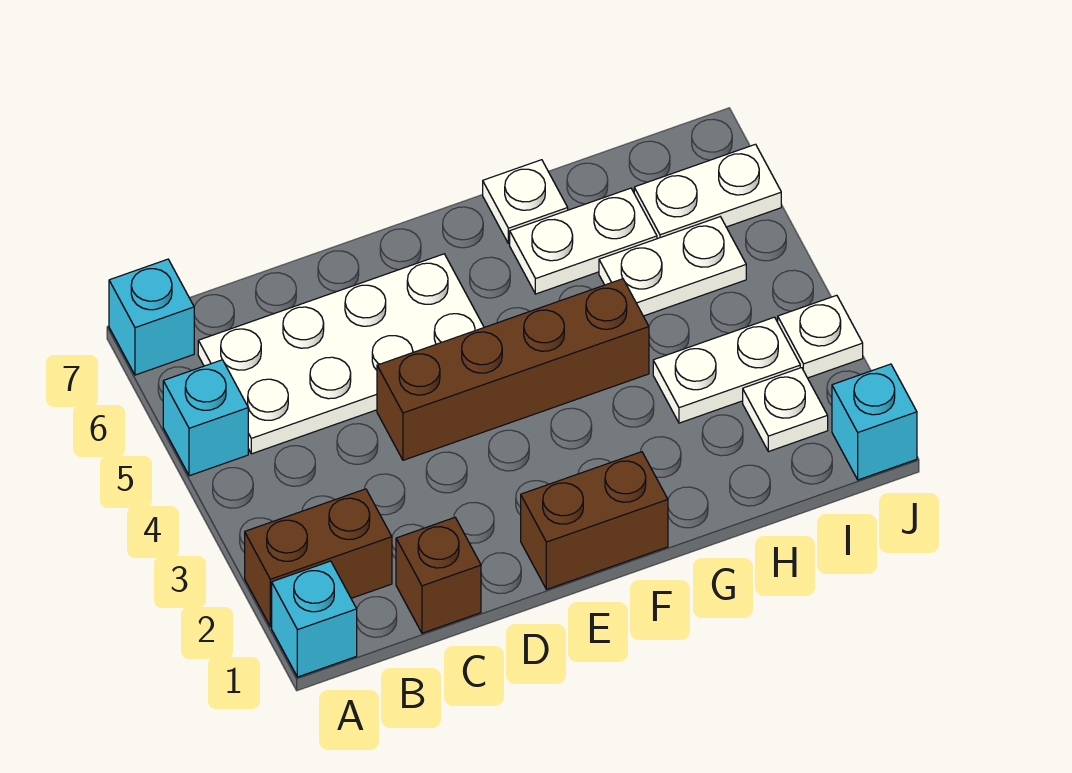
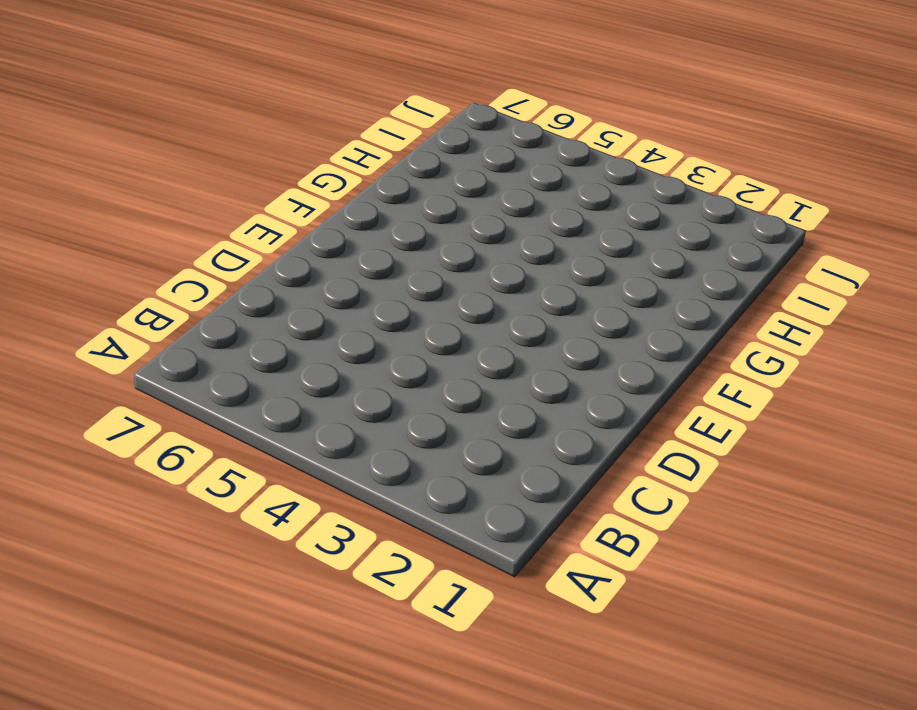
none -> cyan brick A1 level 1
none -> brown brick A2:B2 level 1
none -> cyan brick A5 level 1

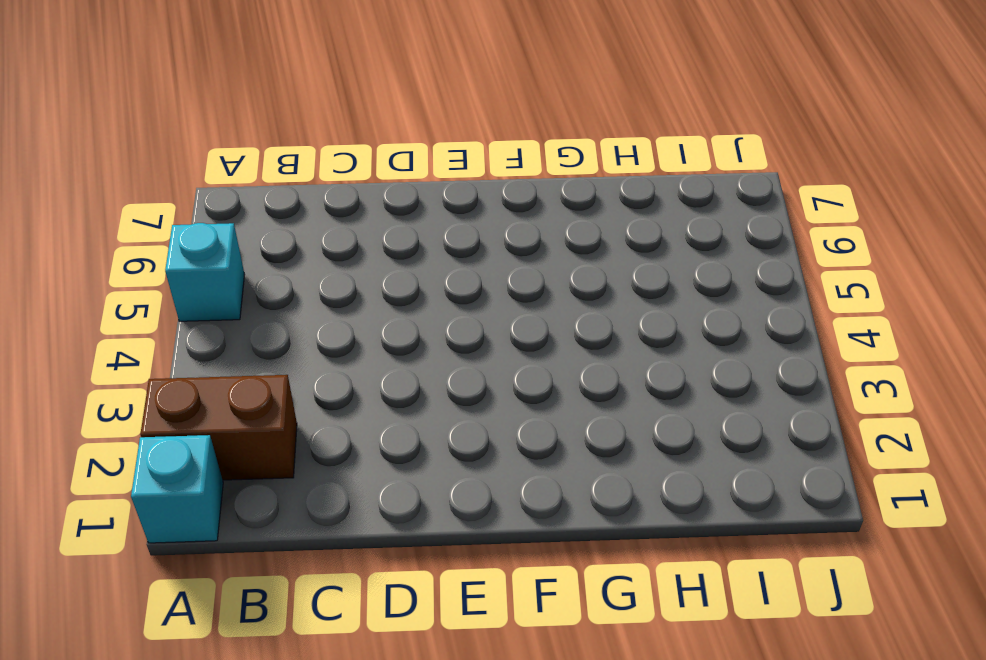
none -> cyan brick A7 level 1
none -> white plate B5:E6 level 1
none -> brown brick C1 level 1

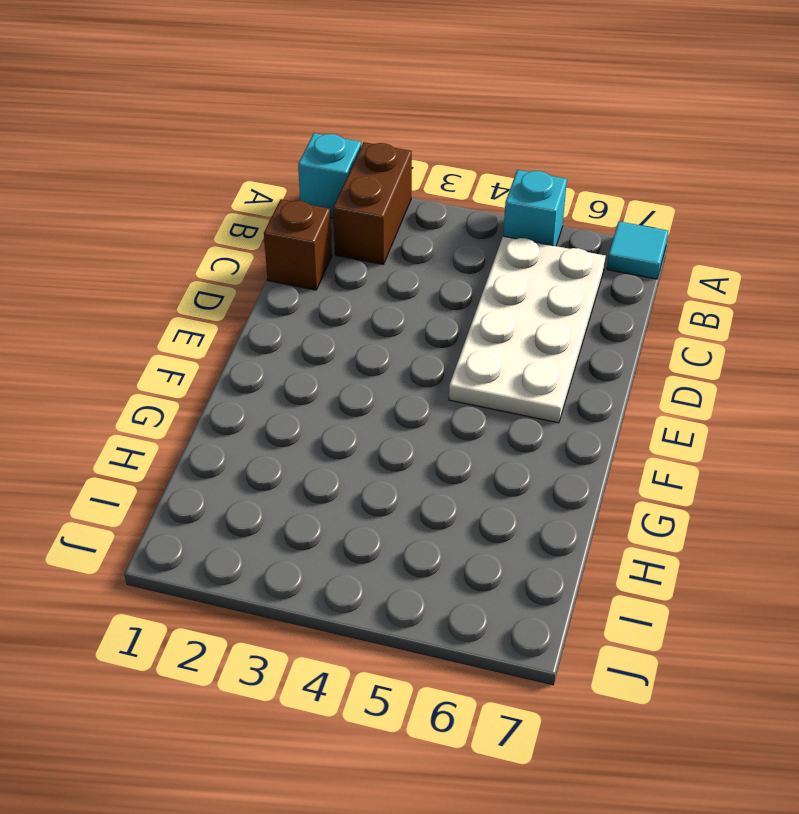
cyan tile A7 level 1 -> cyan brick A7 level 1
none -> brown brick D4:G4 level 1
none -> brown brick E1:F1 level 1
none -> white plate G6:H6 level 1

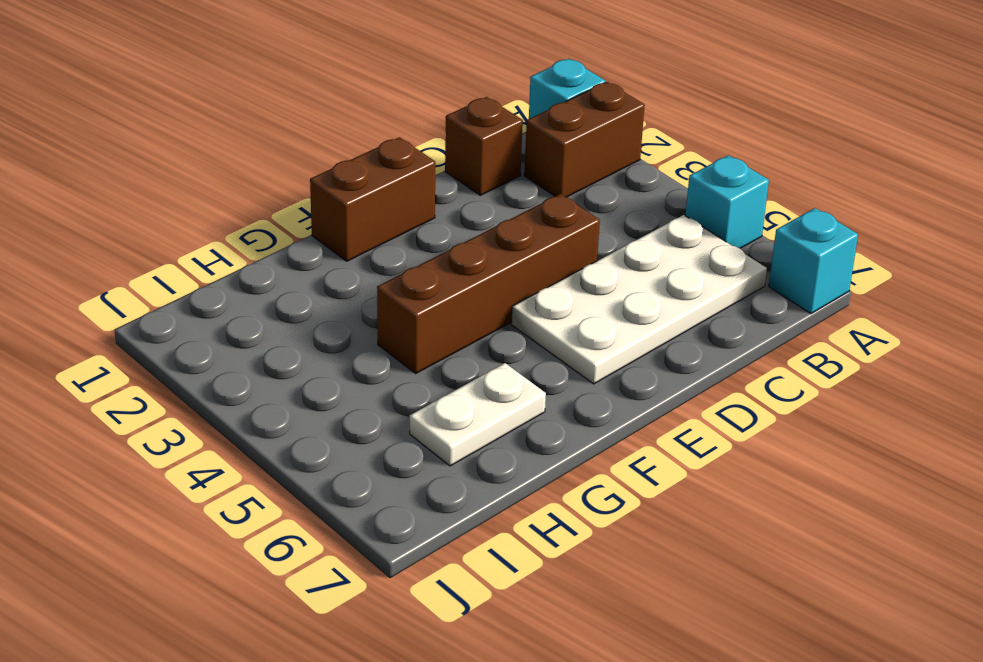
none -> white plate G7 level 1
none -> white plate H3:I3 level 1
none -> white plate H5:I5 level 1

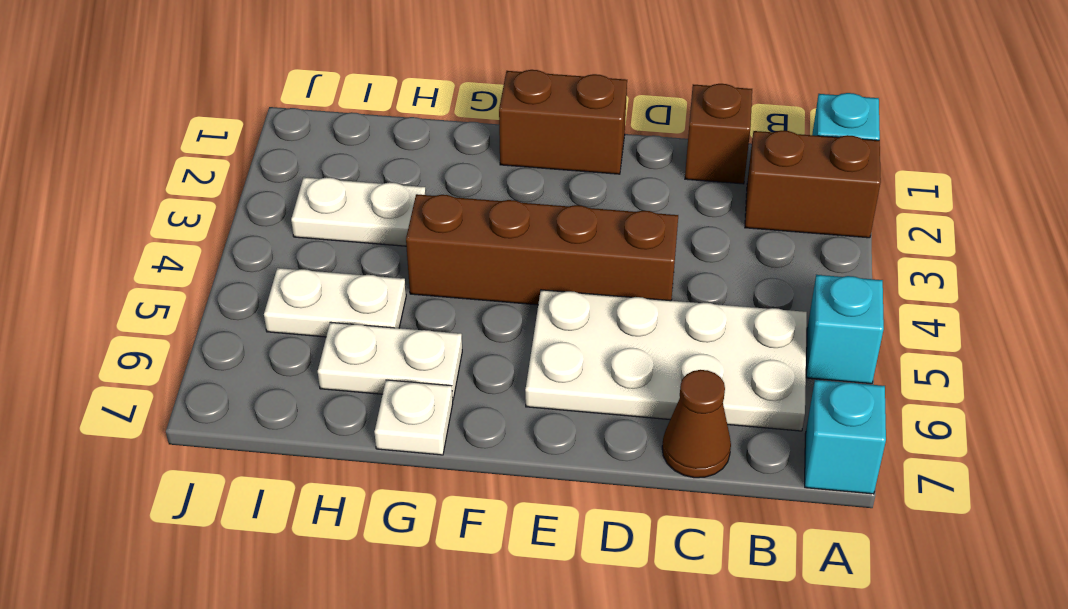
brown cone C7 level 1 -> none
none -> white plate I2 level 1
none -> white plate I6:J6 level 1
none -> cyan brick J1 level 1

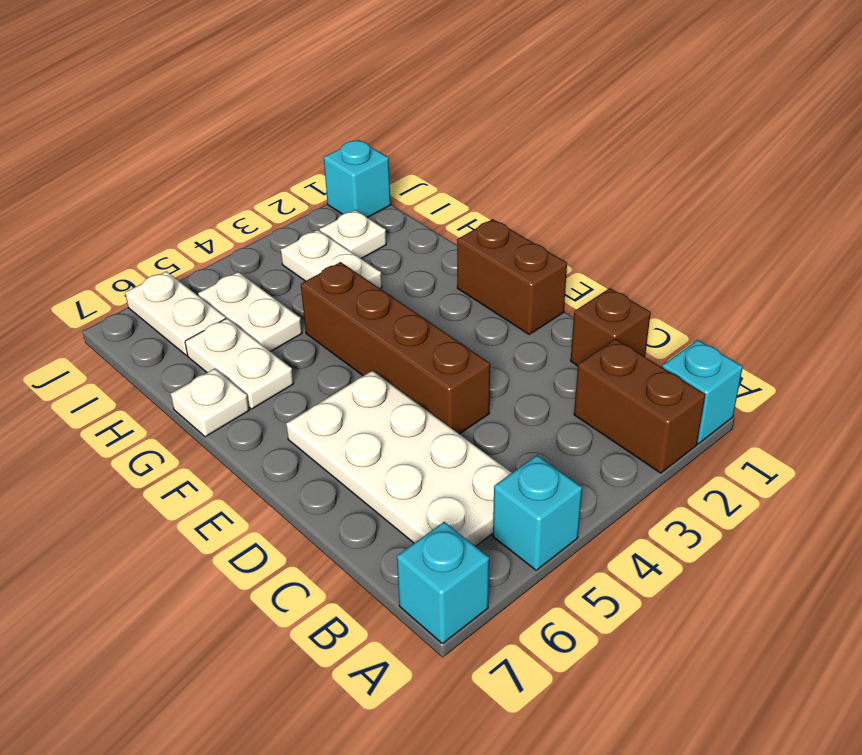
none -> white plate J3 level 1

